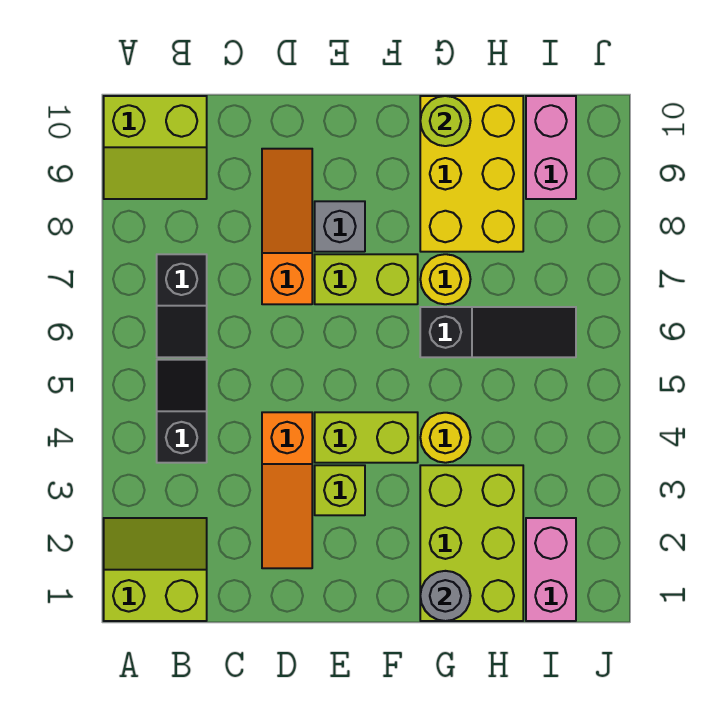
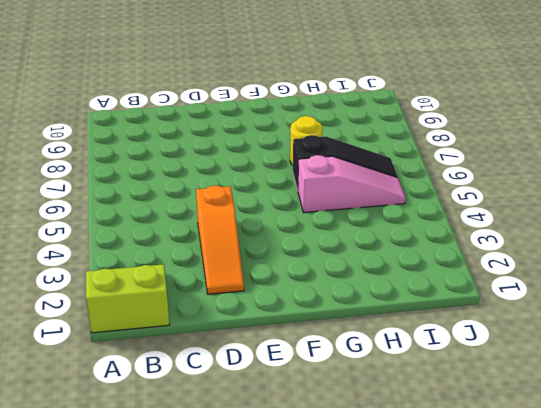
pink slope G5:I5 level 1 top G -> none
none -> lime slope A9:B10 level 1 top 10
none -> black slope B4:B5 level 1 top 4
none -> black slope B6:B7 level 1 top 7

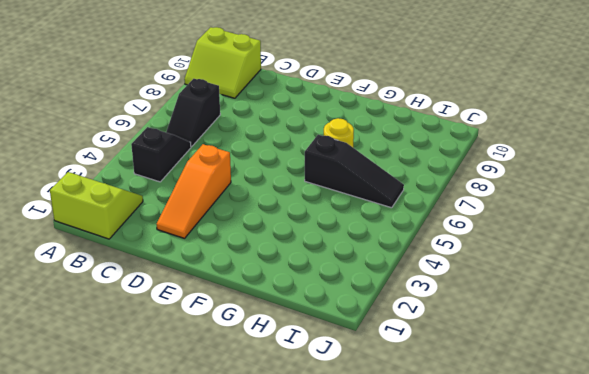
none -> orange slope D7:D9 level 1 top 7
none -> lime brick E3 level 1
none -> lime brick E4:F4 level 1

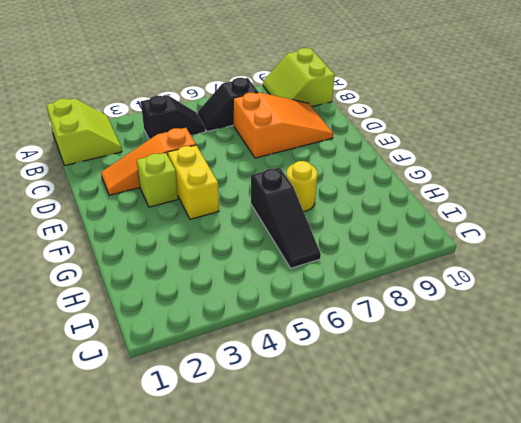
orange slope C7:D9 level 1 top 7 -> orange slope D7:D9 level 1 top 7
yellow brick E4:F4 level 1 -> lime brick E4:F4 level 1
none -> lime brick E7:F7 level 1
none -> grey brick E8 level 1
none -> lime brick G1:H3 level 1

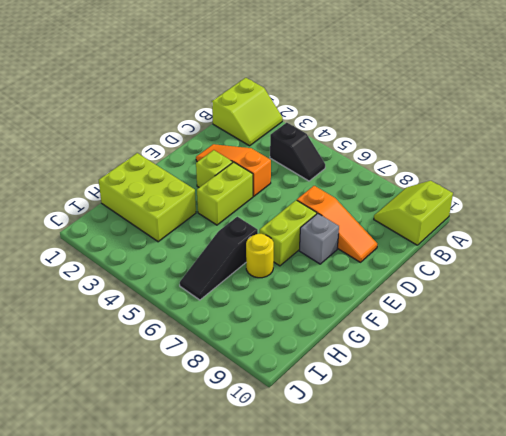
none -> black slope B6:B7 level 1 top 7
none -> yellow round brick G4 level 1
none -> yellow brick G8:H10 level 1

